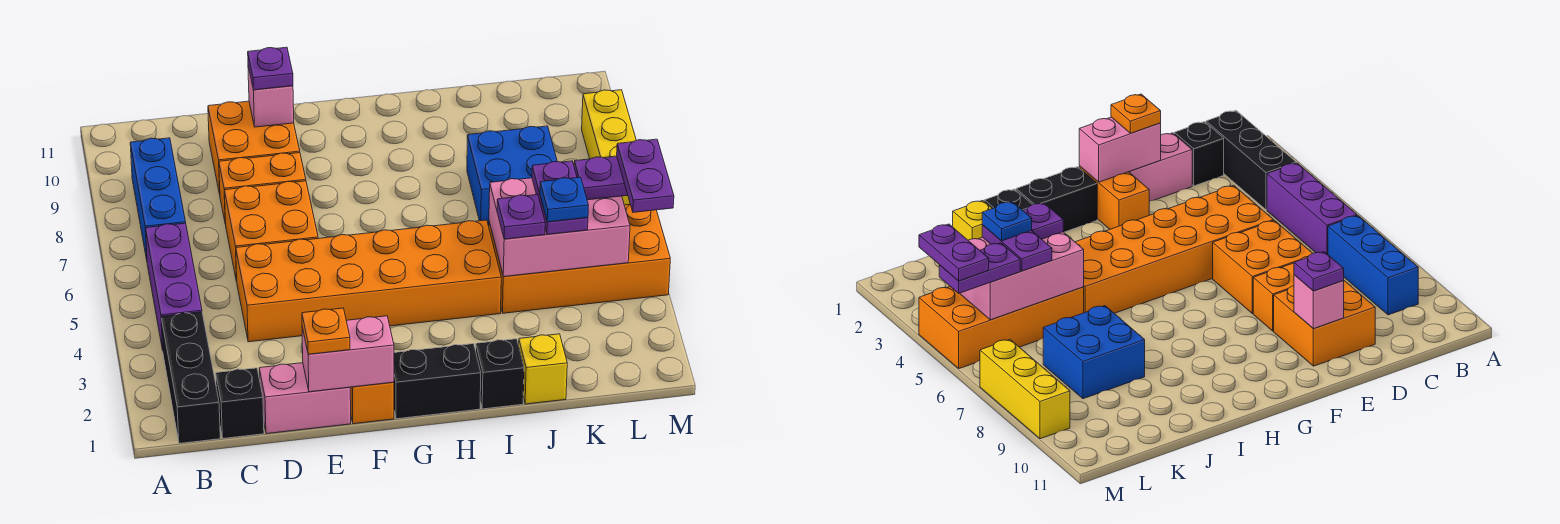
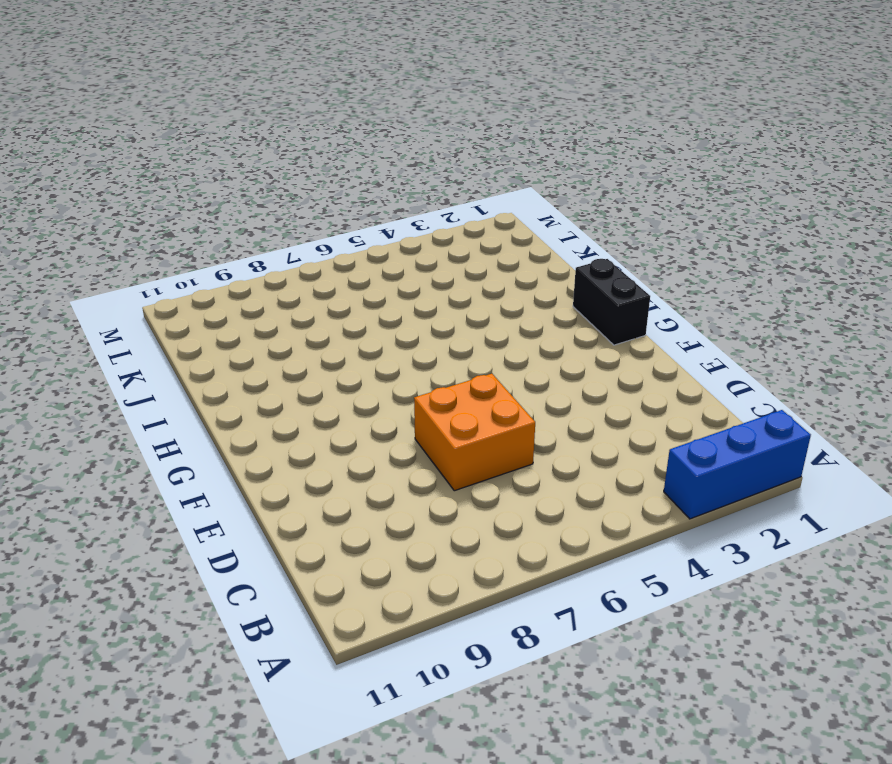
blue brick A1:A3 level 1 -> blue brick B7:B9 level 1
none -> black brick B1:B3 level 1
none -> purple brick B4:B6 level 1
none -> black brick C1 level 1

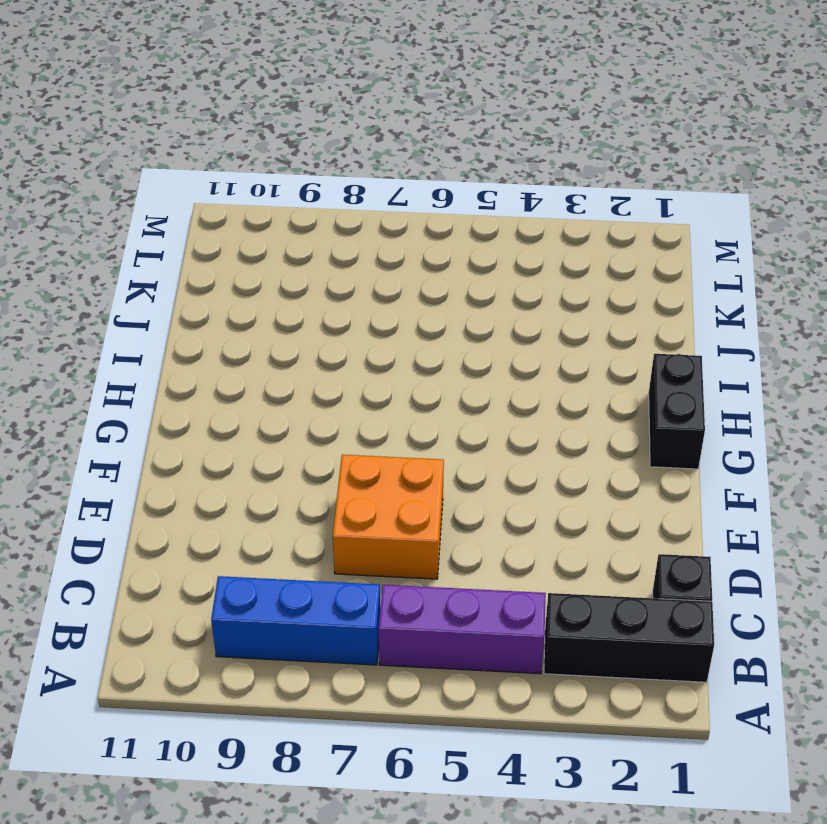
none -> pink brick D1:E1 level 1
none -> orange brick D4:I5 level 1
none -> orange brick D8:E8 level 1

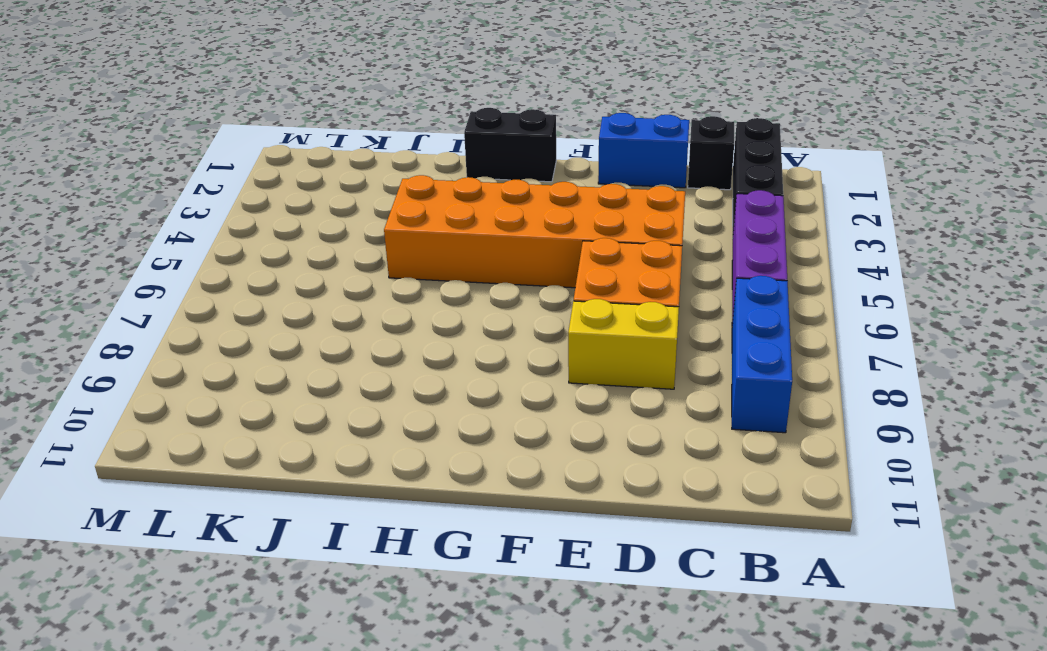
blue brick D1:E1 level 1 -> pink brick D1:E1 level 1
yellow brick D8:E8 level 1 -> orange brick D8:E8 level 1
none -> orange brick D9:E10 level 1
none -> orange brick F1:F2 level 1
none -> black brick I1 level 1

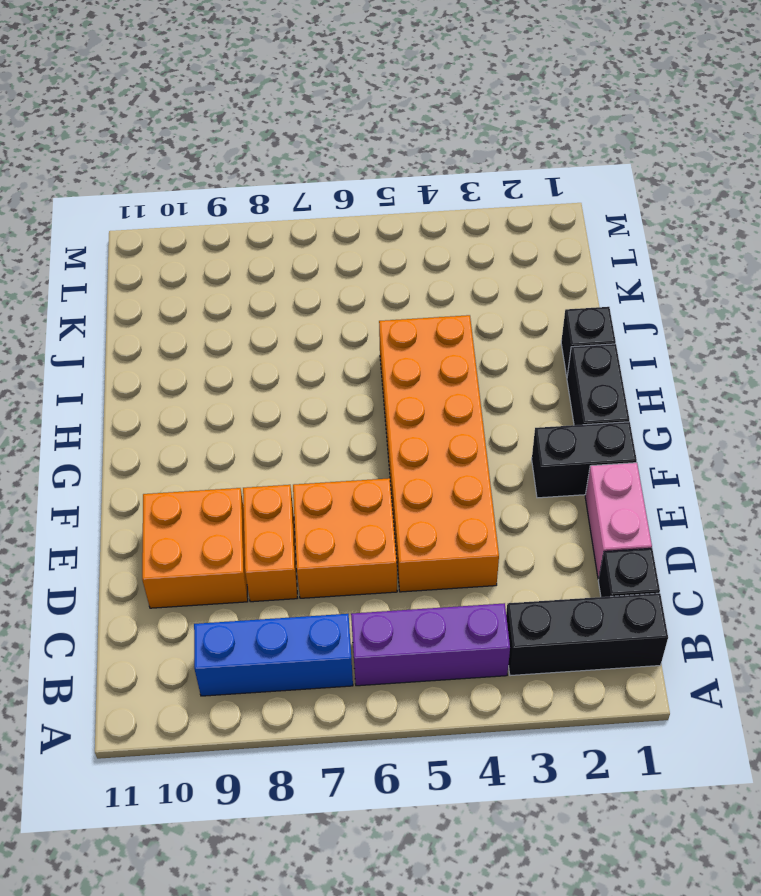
black brick F1:F2 level 1 -> orange brick F1:F2 level 1
none -> yellow brick J1 level 1
none -> orange brick J4:M5 level 1
none -> blue brick J7:K8 level 1

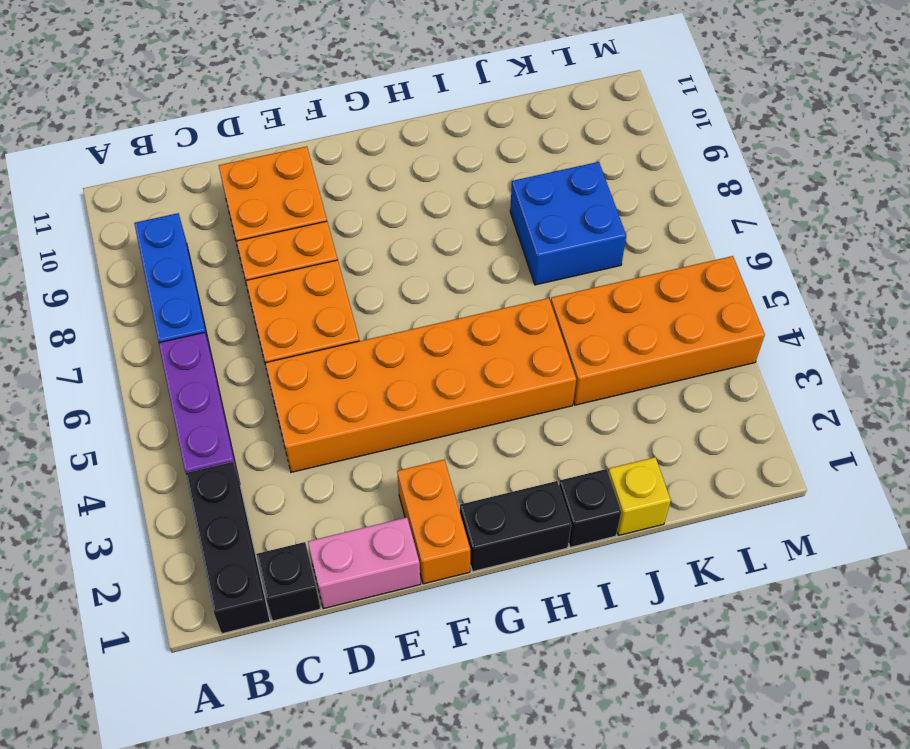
none -> yellow brick M7:M9 level 1
none -> pink brick E1:F1 level 2
none -> pink brick E10 level 2

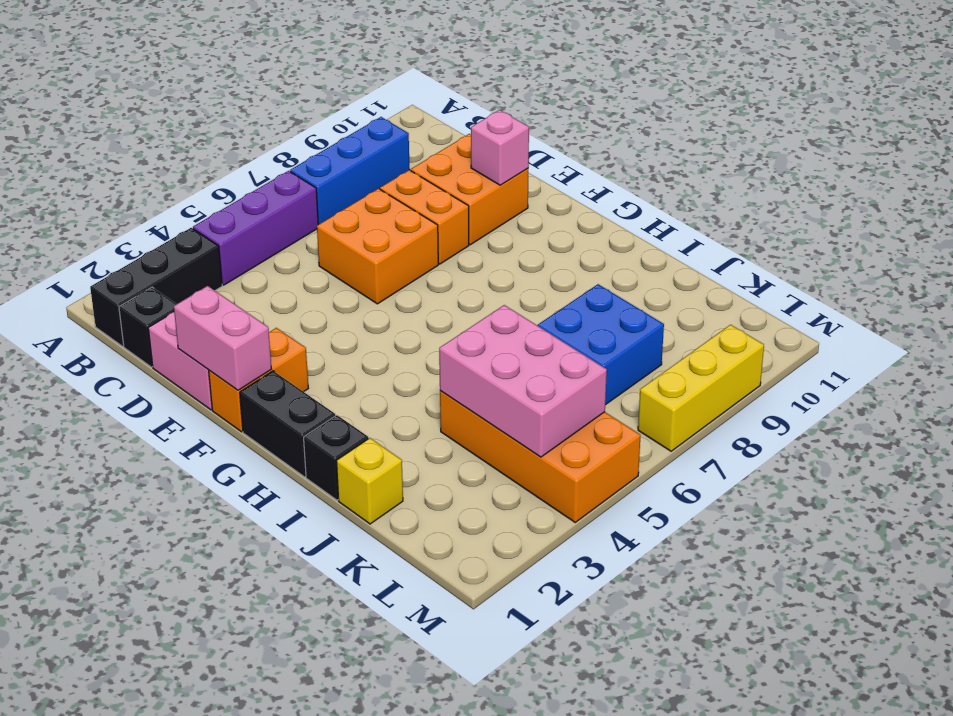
none -> orange brick D4:I5 level 1
none -> orange plate E1 level 3
none -> purple plate E10 level 3

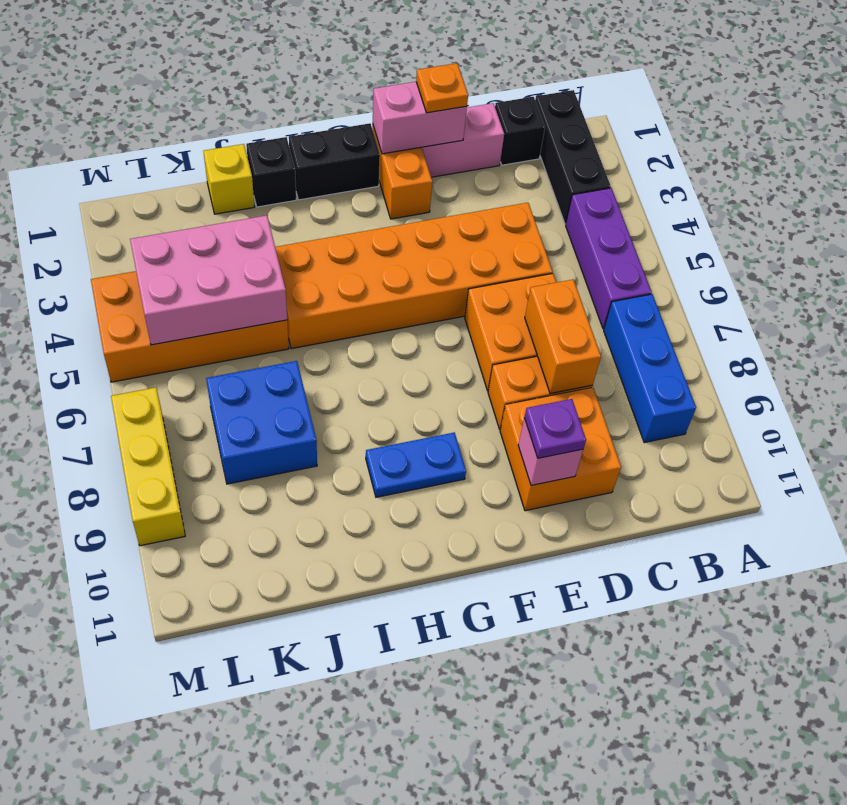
orange brick D7:D8 level 2 -> none
blue plate G9:H9 level 1 -> none
none -> purple plate J4 level 3
none -> purple plate K4:K5 level 3
none -> purple plate L5:M5 level 3

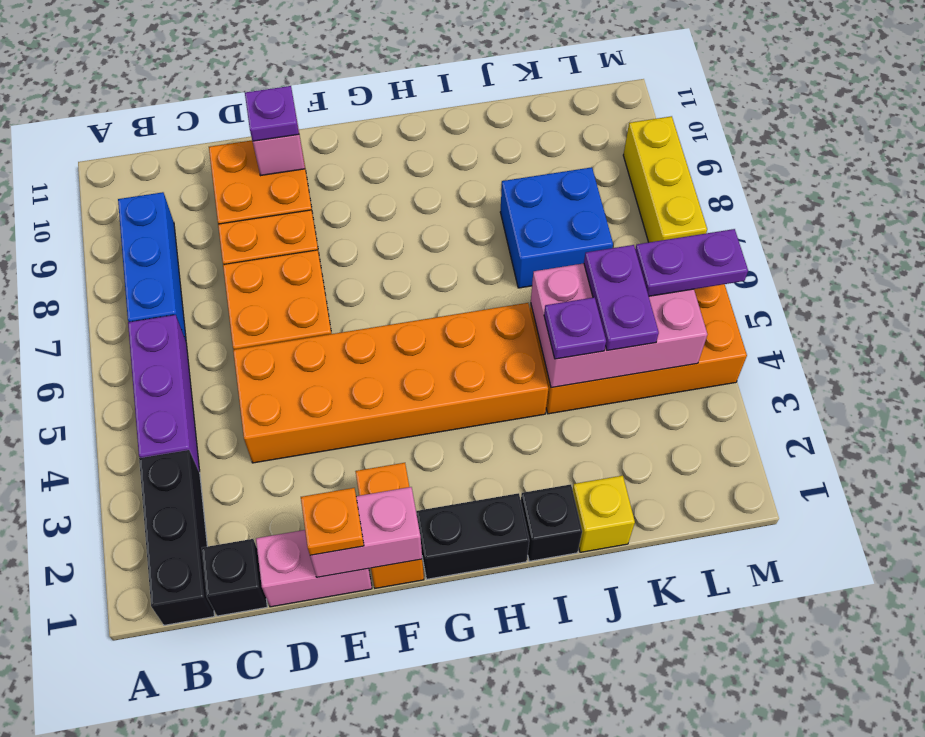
none -> blue plate K4 level 4
none -> purple plate M4:M5 level 4

